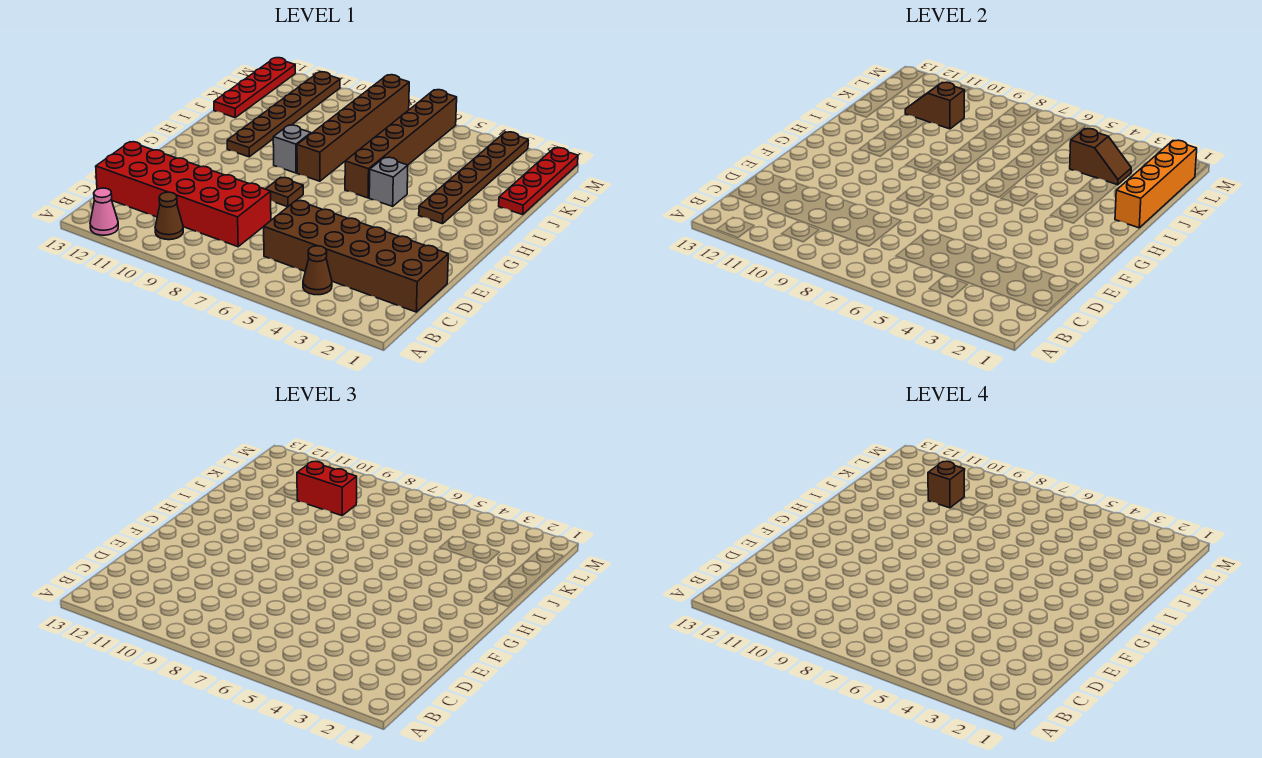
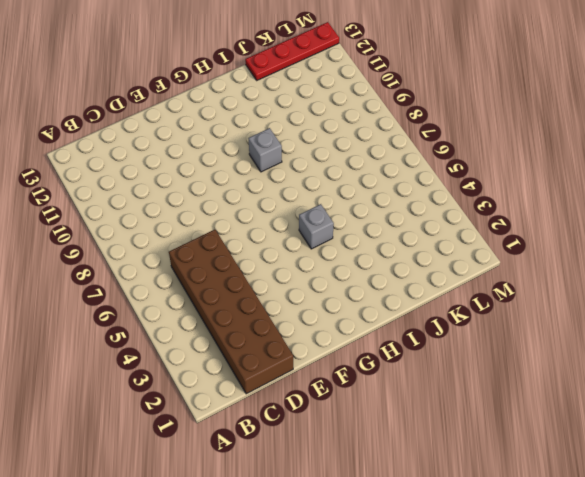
none -> pink cone A12 level 1
none -> brown cone B4 level 1
none -> brown cone B10 level 1

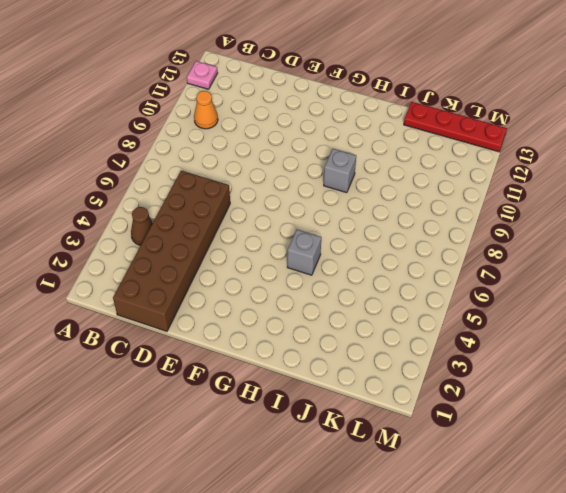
pink plate A12 level 1 -> pink cone A12 level 1
orange cone B10 level 1 -> brown cone B10 level 1
none -> red brick C8:D13 level 1
none -> brown plate F8 level 1
none -> brown plate H3:M3 level 1

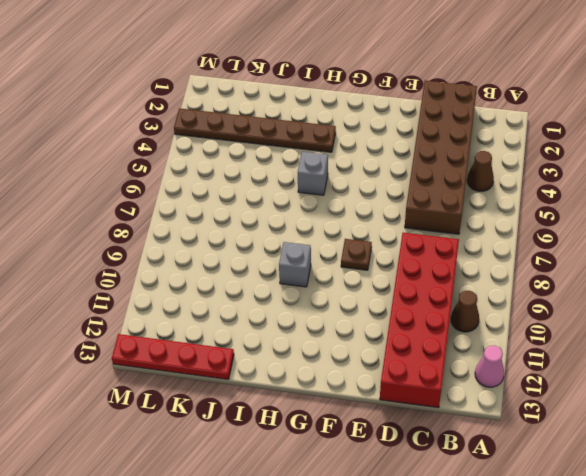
none -> brown brick H6:M6 level 1
none -> brown brick H8:M8 level 1
none -> brown plate H11:M11 level 1

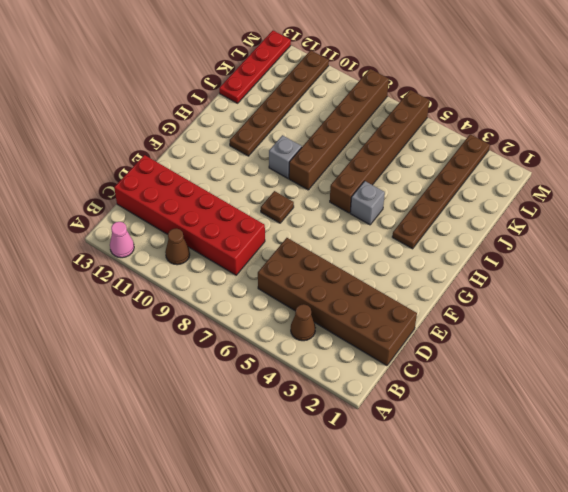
none -> red plate J1:M1 level 1
none -> orange brick I1:L1 level 2
none -> brown slope K3:K4 level 2 top 4

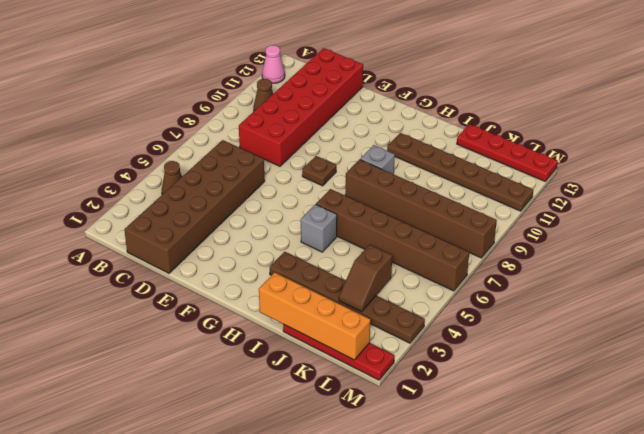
none -> brown slope K10:K11 level 2 top 10
none -> red brick K9:K10 level 3
none -> brown brick K10 level 4

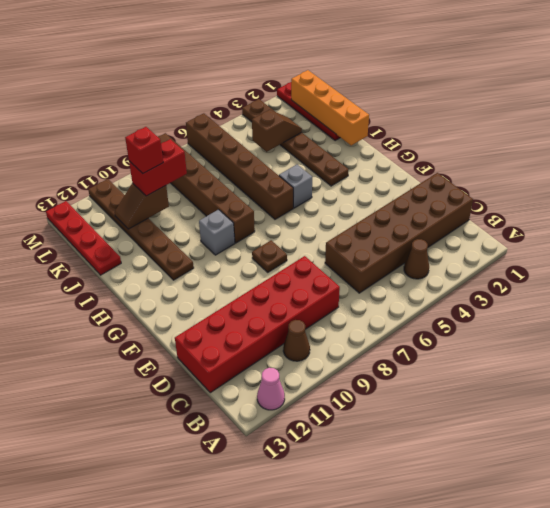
red brick K10 level 4 -> brown brick K10 level 4

